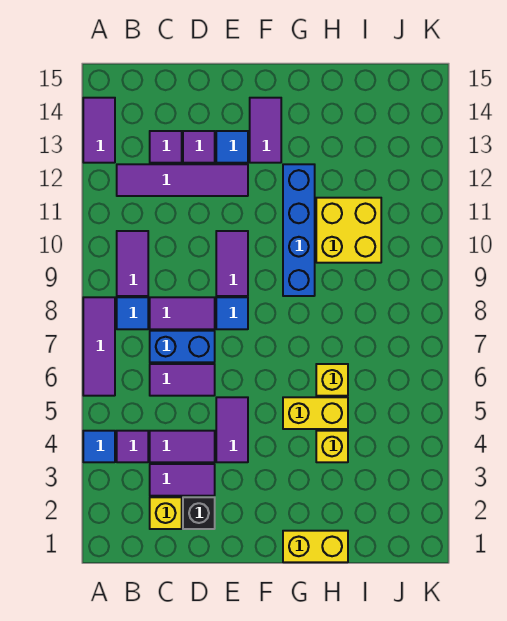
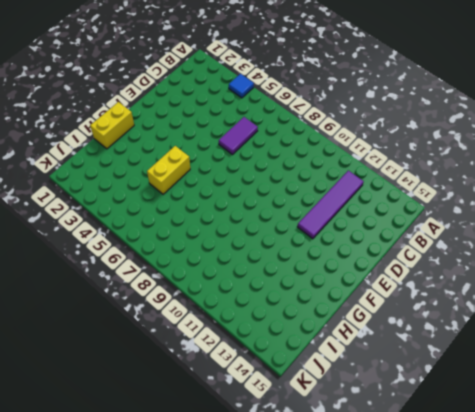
none -> purple tile A6:A8 level 1
none -> purple tile A13:A14 level 1
none -> purple tile B4 level 1

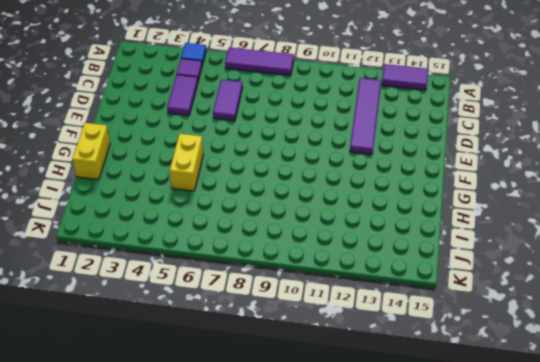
none -> blue tile B8 level 1
none -> purple tile B9:B10 level 1
none -> yellow brick C2 level 1

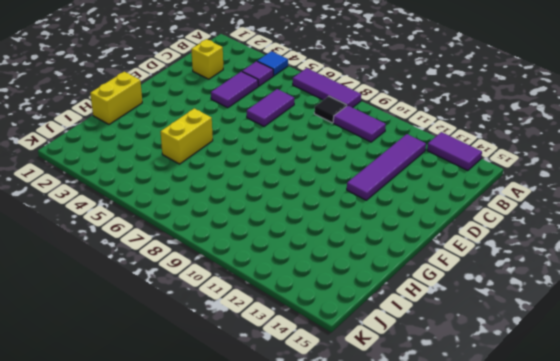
black tile B8 level 1 -> blue tile B8 level 1
none -> purple tile C3:D3 level 1
none -> blue brick C7:D7 level 1
none -> purple tile C8:D8 level 1

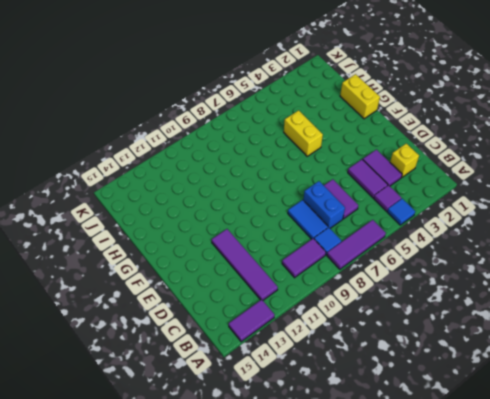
blue tile C8:D8 level 1 -> purple tile C8:D8 level 1
none -> purple tile C13 level 1
none -> black brick D2 level 1
none -> purple tile D13 level 1

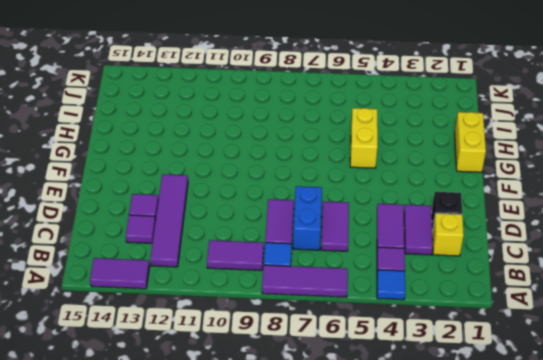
none -> purple tile E4:E5 level 1
none -> blue tile E8 level 1
none -> purple tile E9:E10 level 1

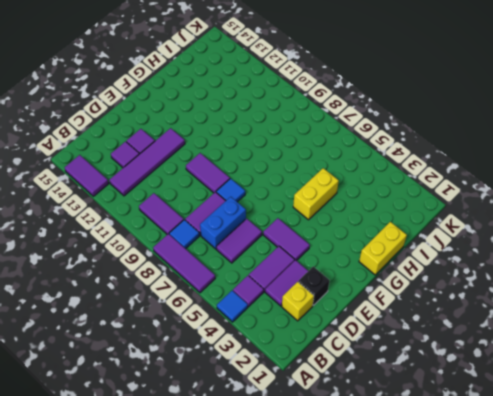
none -> blue tile E13 level 1
none -> purple tile F13:F14 level 1
none -> blue brick G9:G12 level 1

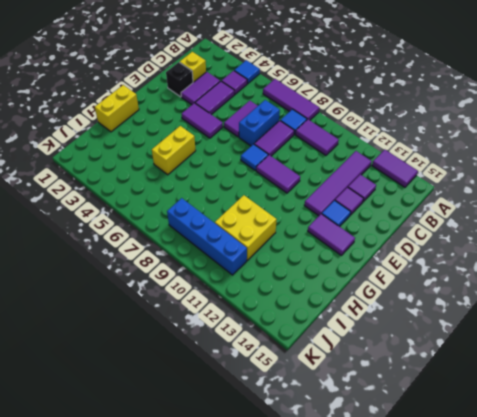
blue brick J8:J11 level 1 -> blue brick G9:G12 level 1
none -> yellow brick H4 level 1
none -> yellow brick H6 level 1

